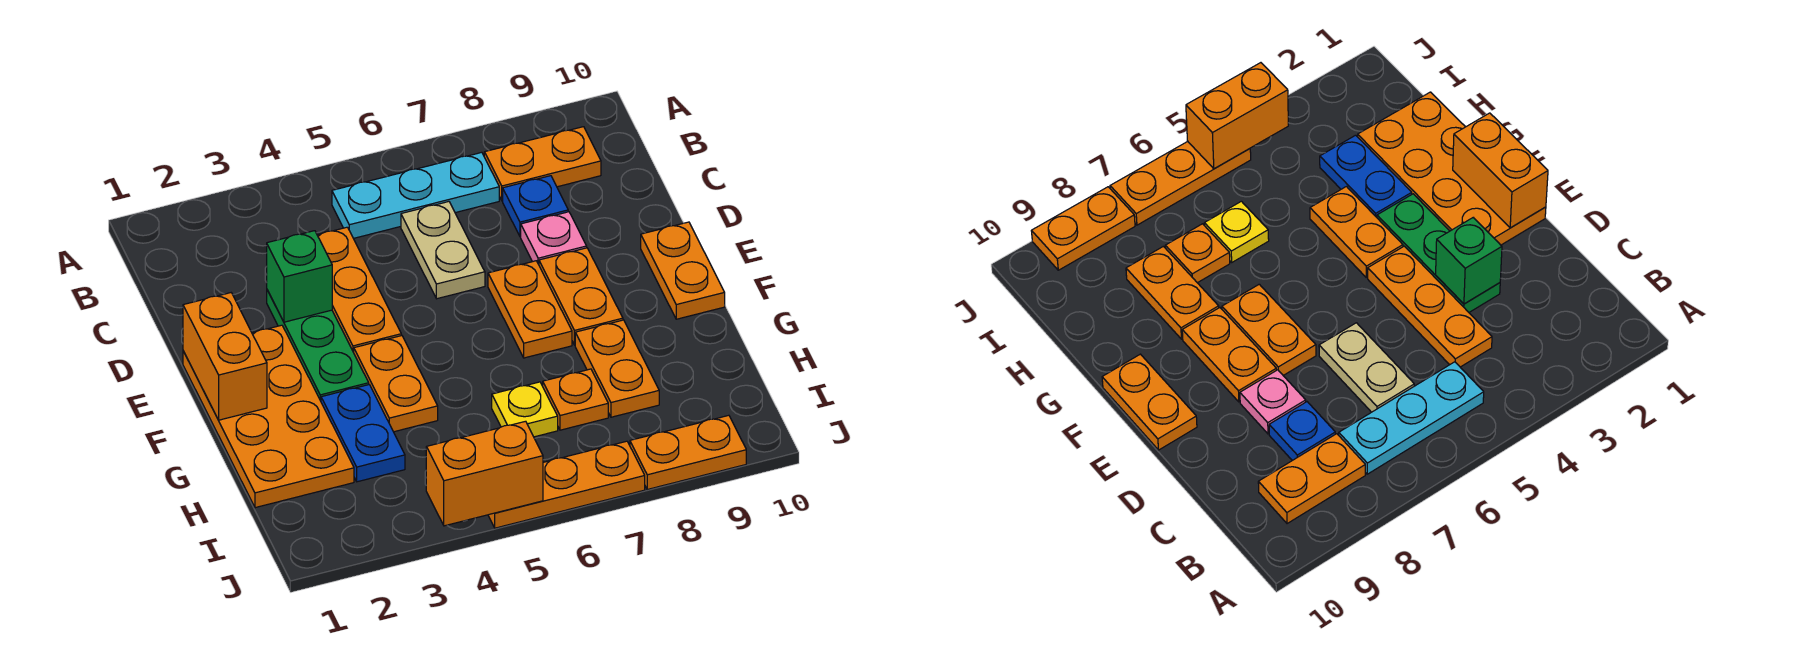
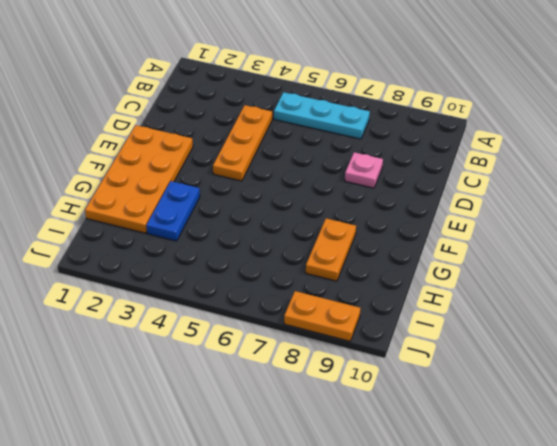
none -> orange plate B8:B9 level 1
none -> tan plate C6:D6 level 1
none -> blue plate C8 level 1

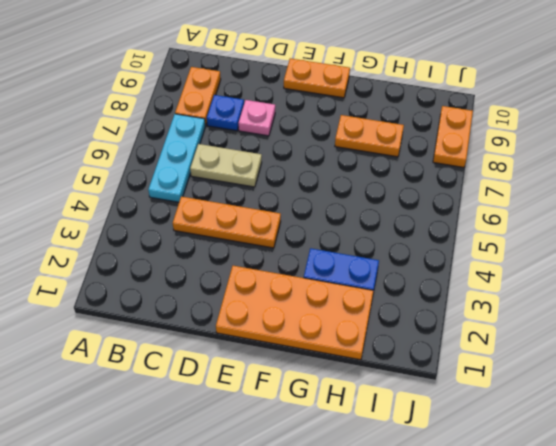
none -> green plate D3:F3 level 1
none -> orange plate E7:F7 level 1
none -> orange plate E8:F8 level 1

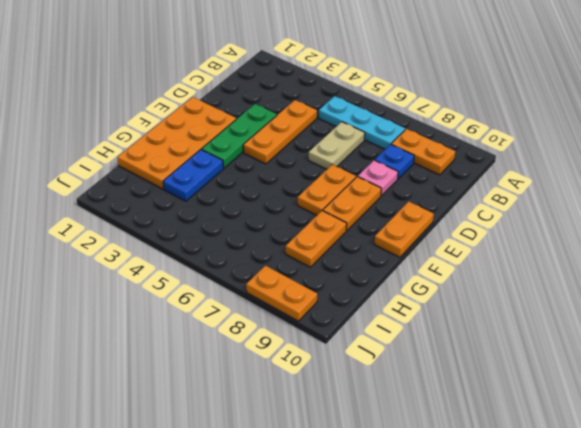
none -> orange plate F4:G4 level 1
none -> yellow plate H6 level 1
none -> orange plate H7 level 1

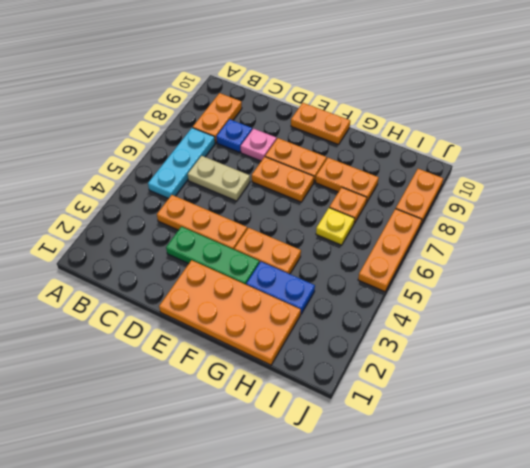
none -> green brick D3 level 2
none -> orange brick E1:F1 level 2
none -> orange brick J4:J5 level 2

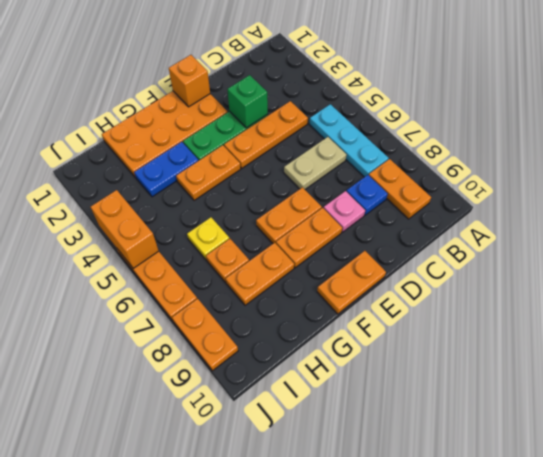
orange brick E1 level 2 -> orange brick E1:F1 level 2

